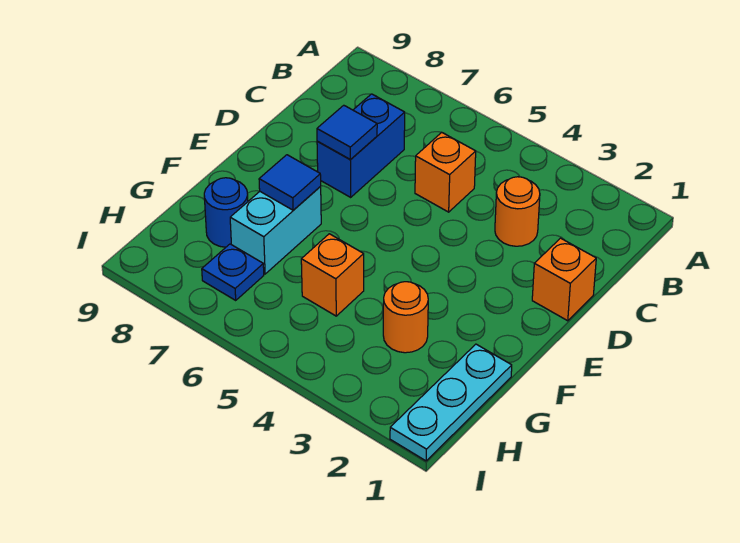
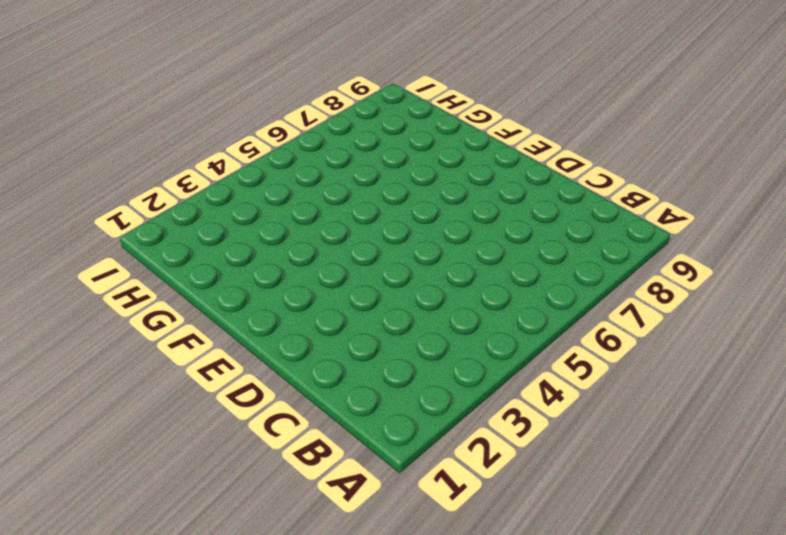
none -> orange round brick C3 level 1
none -> orange brick C5 level 1
none -> blue brick C7:D7 level 1

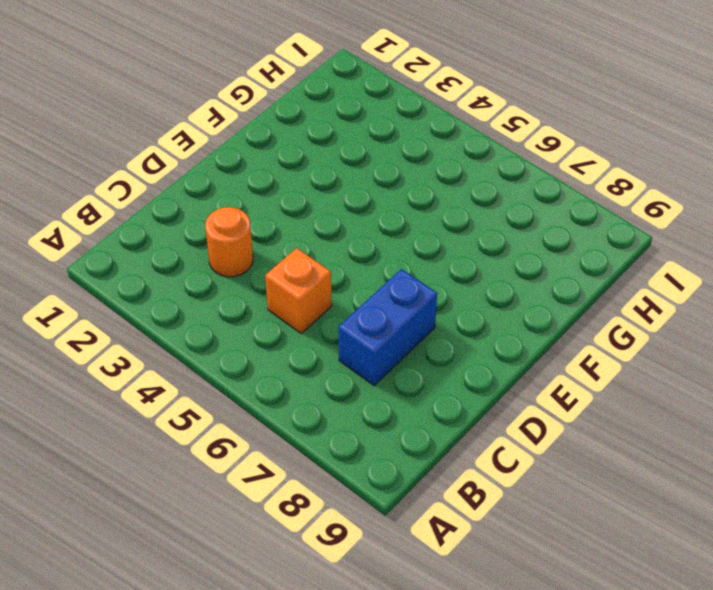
none -> orange brick D1 level 1
none -> cyan brick F7:G7 level 1
none -> cyan plate G1:I1 level 1

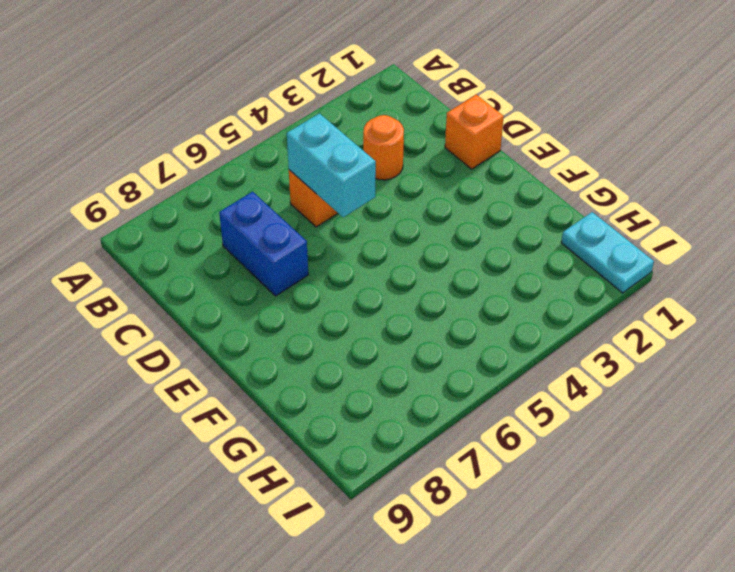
cyan brick C5:D5 level 2 -> cyan brick F7:G7 level 1
cyan plate H1:I1 level 1 -> cyan plate G1:I1 level 1
none -> orange round brick G3 level 1
none -> orange brick G5 level 1
none -> blue round brick G8 level 1

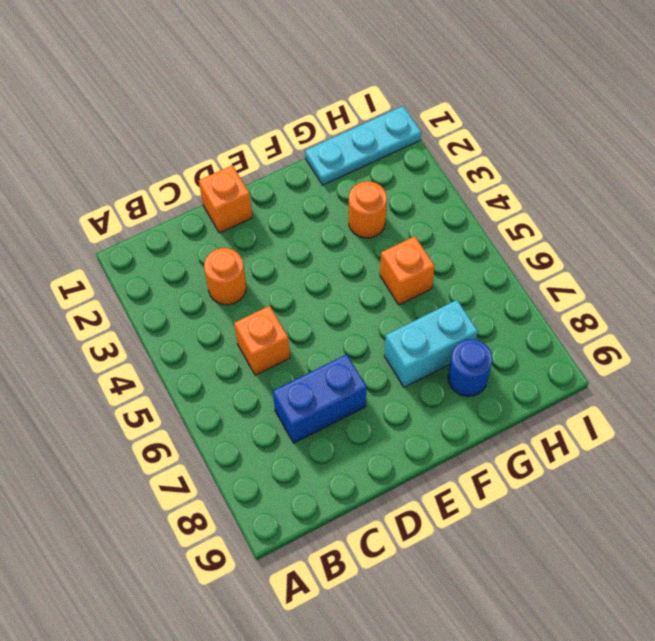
none -> blue plate H7 level 1
none -> blue tile D7 level 2
none -> blue tile F7 level 2

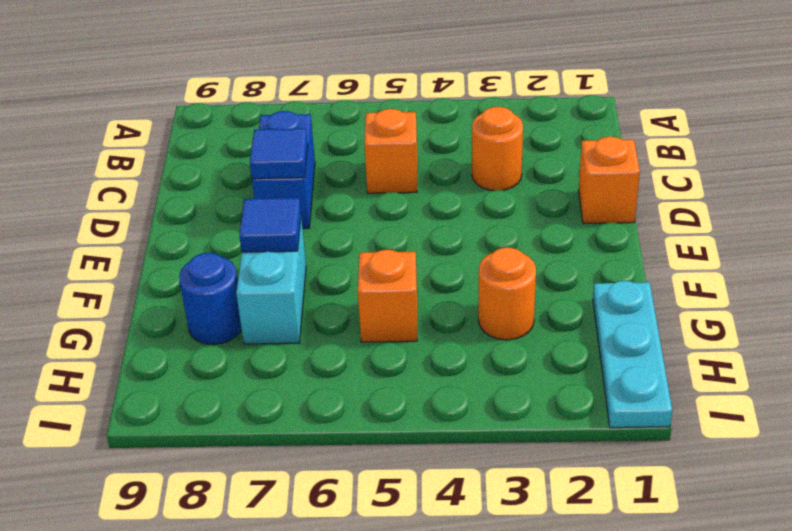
none -> blue plate H7 level 1

